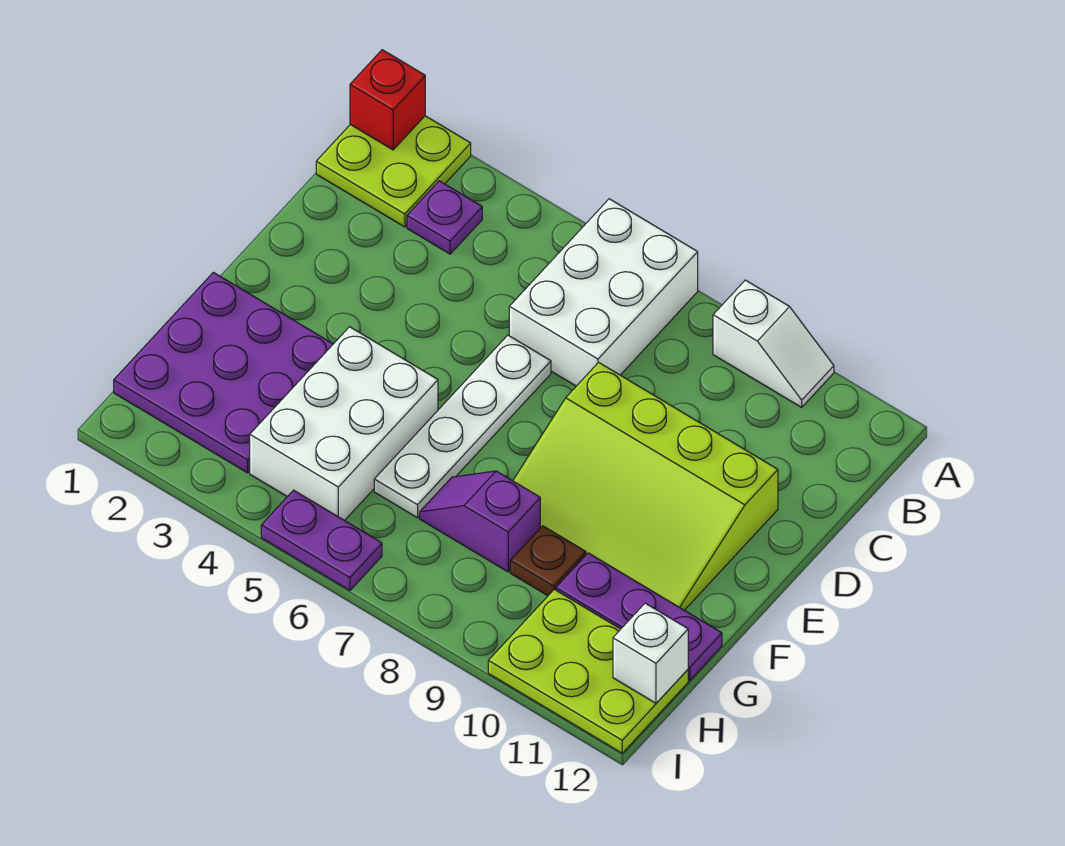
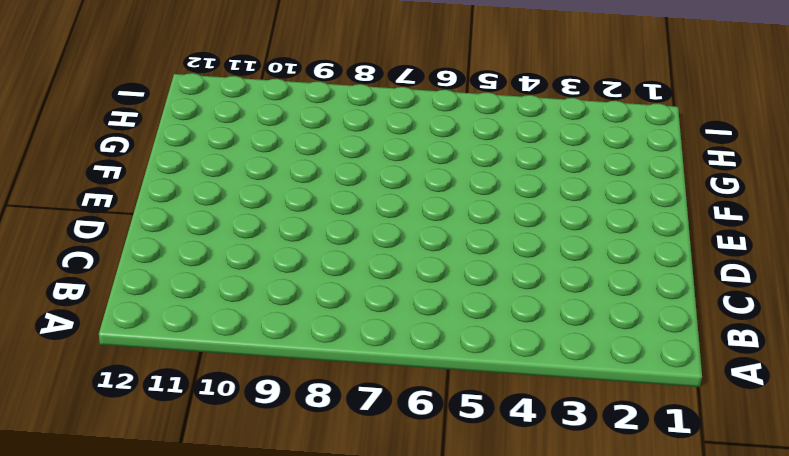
none -> lime plate A1:B2 level 1
none -> white brick A6:C7 level 1
none -> white slope A9:A10 level 1 top 9

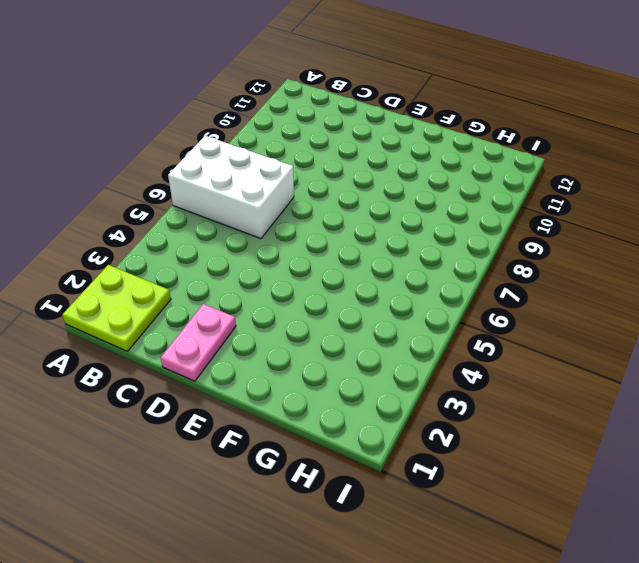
pink plate D1:D2 level 1 -> none
none -> white slope A9:A10 level 1 top 9
none -> purple plate B3 level 1
none -> white plate D6:G6 level 1

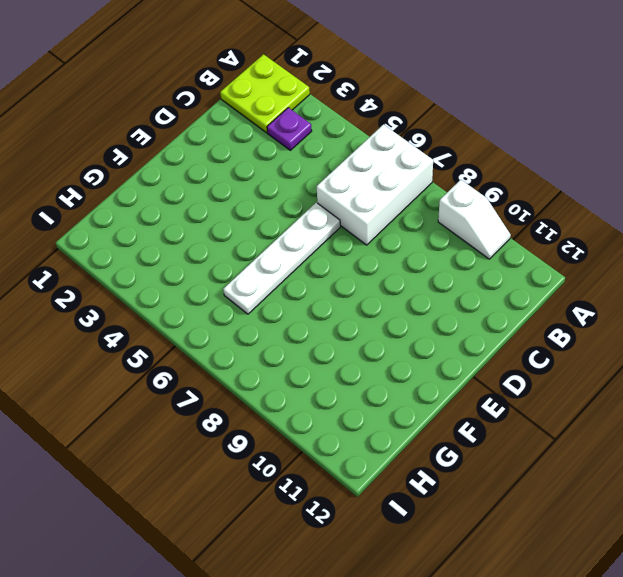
none -> lime slope D8:F11 level 1 top D
none -> purple plate F1:H3 level 1
none -> white brick F4:H5 level 1

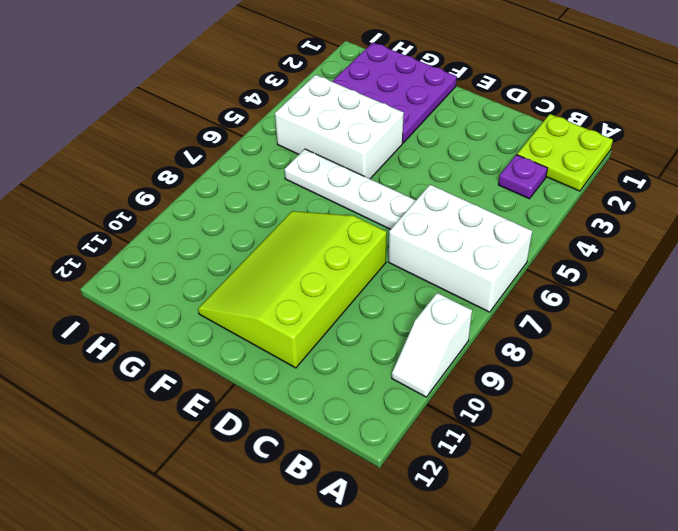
none -> purple slope G7:G8 level 1 top 8
none -> brown plate G9 level 1
none -> purple plate G10:G12 level 1

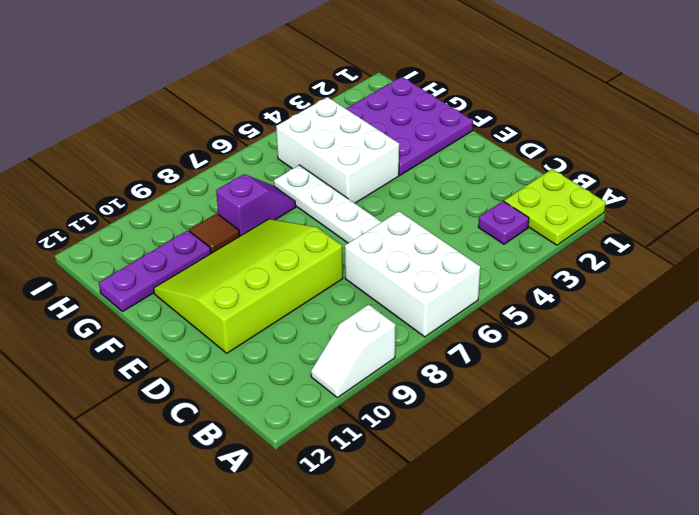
brown tile G9 level 1 -> brown plate G9 level 1
none -> lime plate H10:I12 level 1
none -> purple plate I5:I6 level 1
none -> red brick A1 level 2

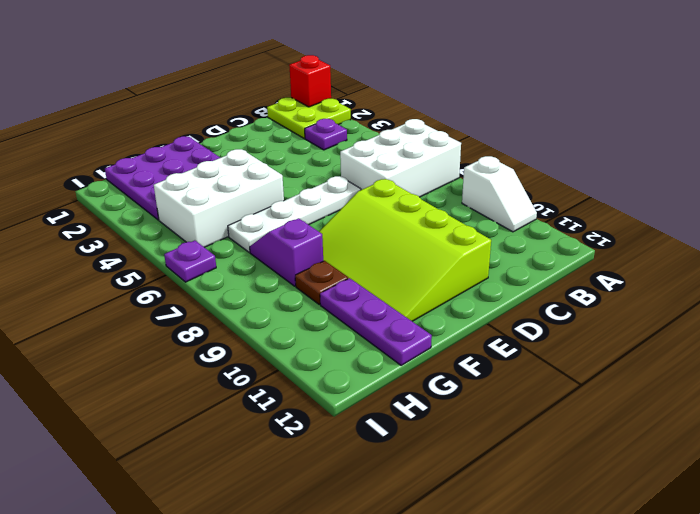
purple plate I6 level 1 -> purple plate I5:I6 level 1
none -> lime plate H10:I12 level 1
none -> white brick H12 level 2

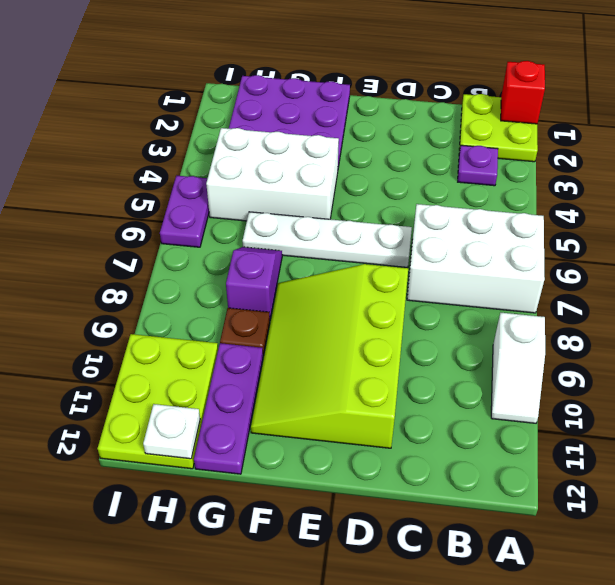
white plate H12 level 2 -> white brick H12 level 2

